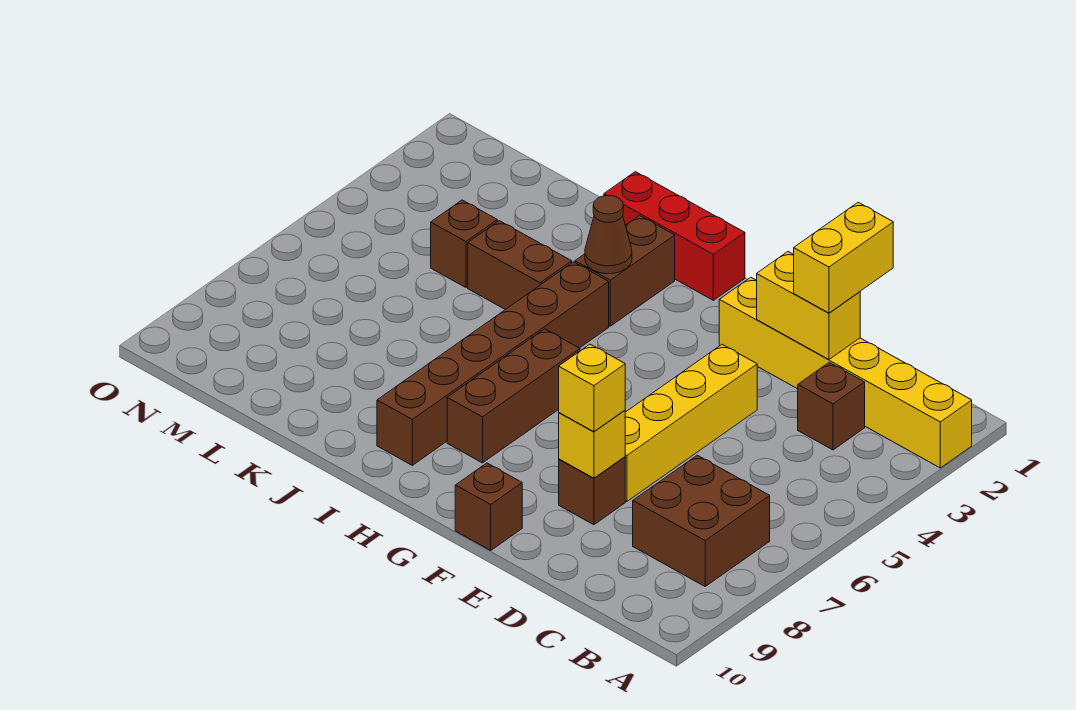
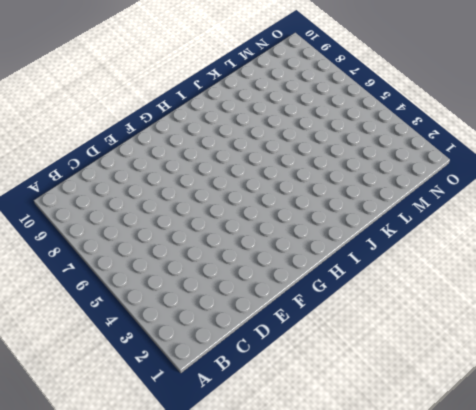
none -> yellow brick A2:F2 level 1
none -> brown brick B7:C8 level 1
none -> brown brick C3 level 1

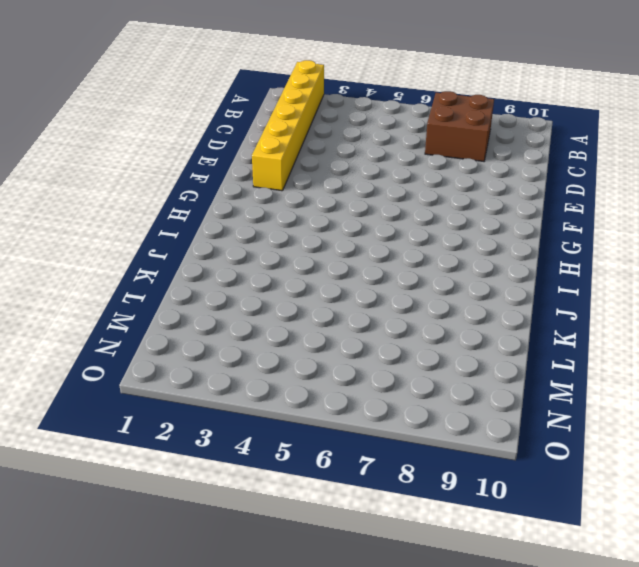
none -> brown brick C3 level 1
none -> yellow brick E4:E7 level 1
none -> brown brick E8 level 1

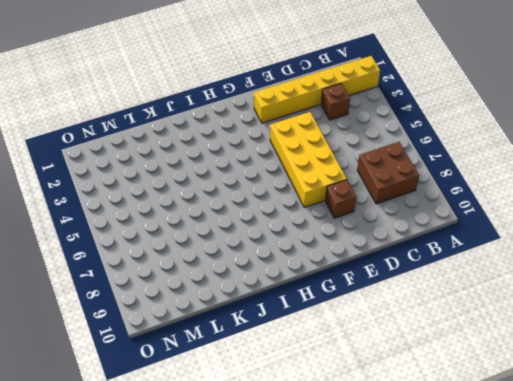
yellow brick E4:F7 level 1 -> yellow brick E4:E7 level 1
none -> brown brick F10 level 1
none -> red brick H1:J1 level 1
none -> brown brick H6:H8 level 1

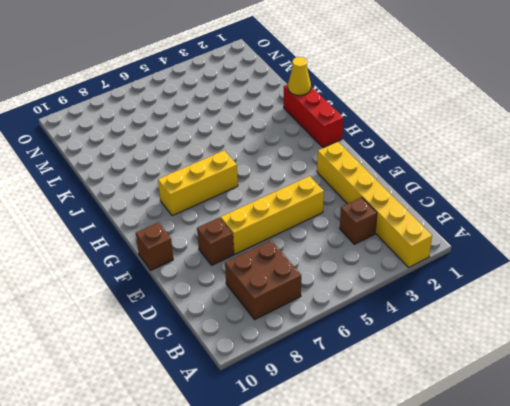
yellow brick H6:H8 level 1 -> brown brick H6:H8 level 1
yellow cone J1 level 2 -> none
none -> brown brick I2:I3 level 1
none -> brown brick I4:I9 level 1
none -> brown brick J4:K4 level 1

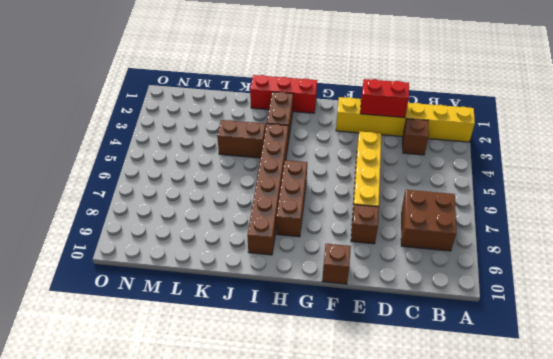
red brick D2:E2 level 2 -> yellow brick D2:E2 level 2
none -> brown brick L4 level 1
none -> yellow brick E8 level 2
none -> brown cone I3 level 2

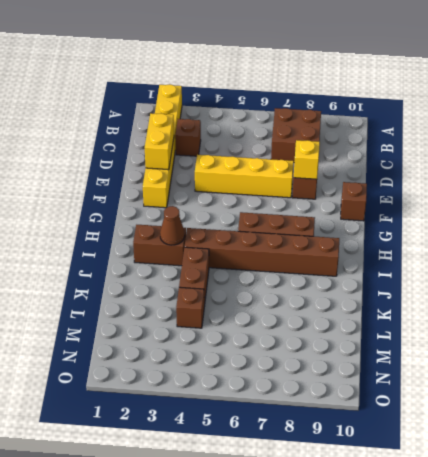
none -> red brick H1:J1 level 1
none -> yellow brick D1:D2 level 3
none -> yellow brick E8 level 3

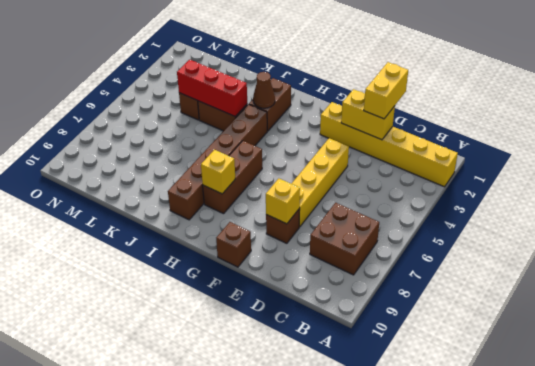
yellow brick H8 level 2 -> yellow brick E8 level 3
red brick J4:L4 level 2 -> red brick H1:J1 level 1
none -> brown brick C3 level 1

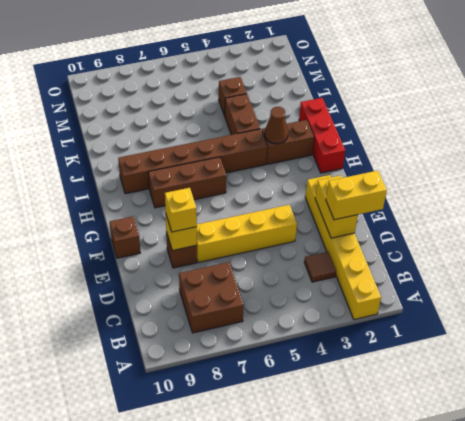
brown tile C3 level 1 -> brown brick C3 level 1

